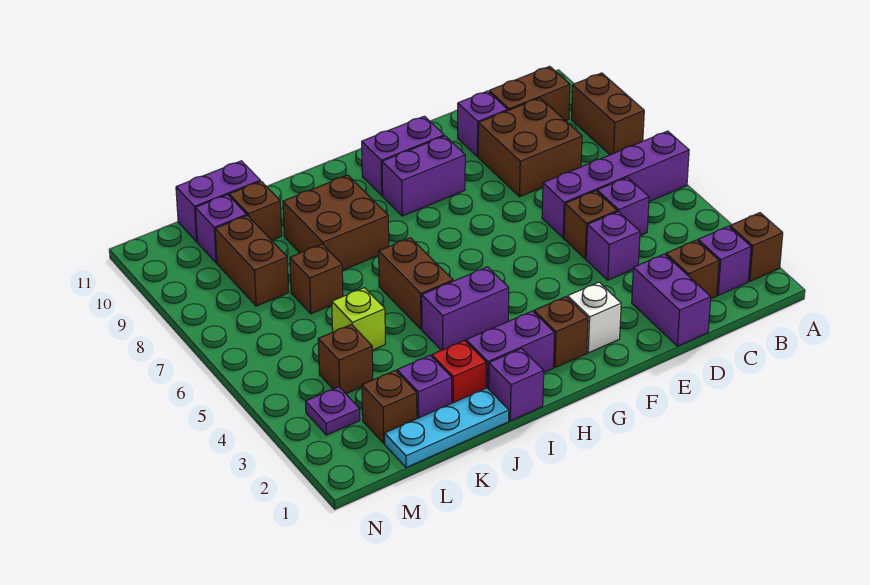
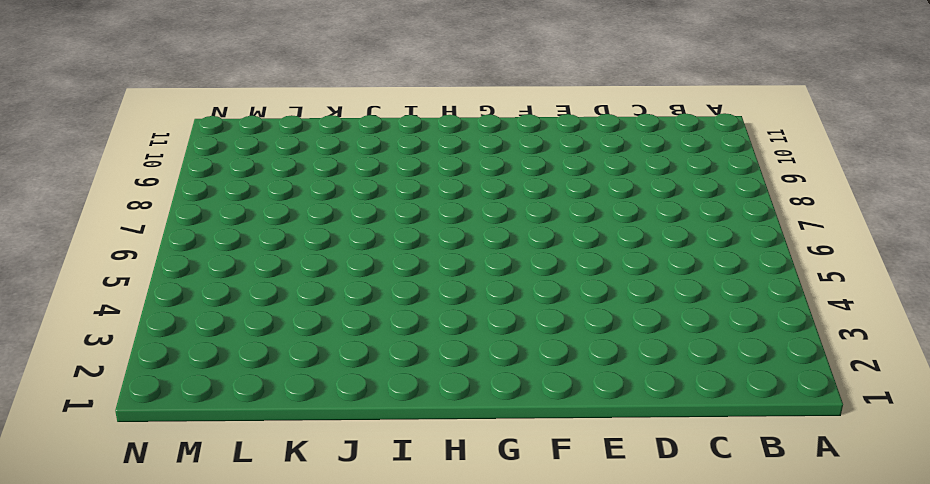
none -> brown brick A2 level 1
none -> purple brick A6:D6 level 1
none -> brown brick A8:A9 level 1
none -> purple brick B2 level 1

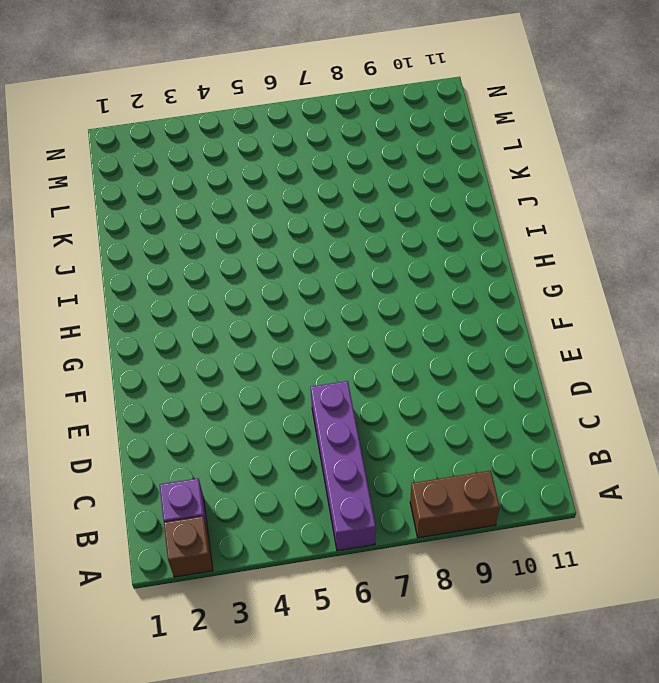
none -> brown brick B10:C10 level 1
none -> brown brick C2 level 1
none -> purple brick C5 level 1
none -> brown brick C8:D9 level 1

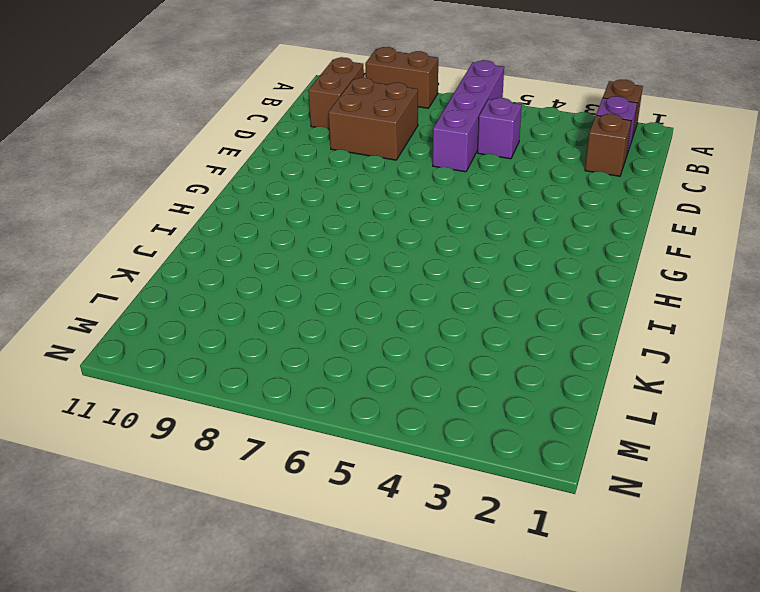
none -> purple brick D1:D2 level 1
none -> purple brick D4 level 1
none -> brown brick D5 level 1
none -> purple brick D10 level 1

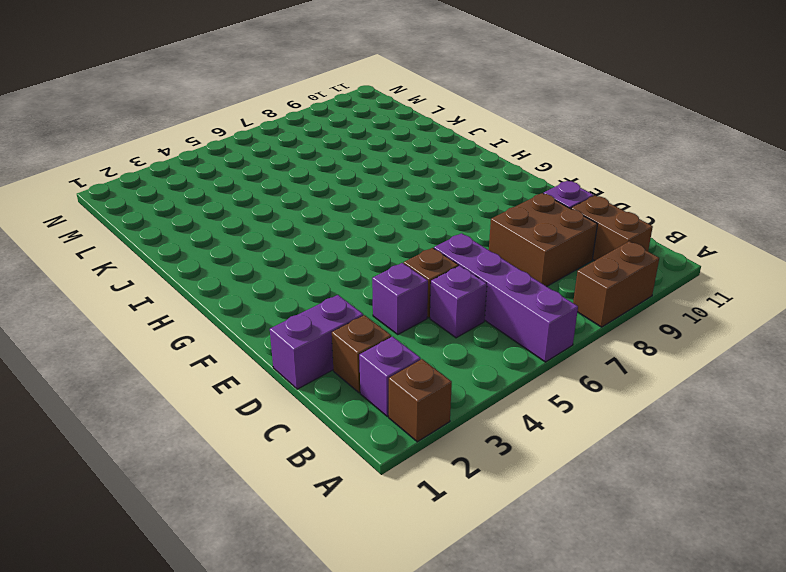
none -> white brick F2 level 1
none -> purple brick F9:G9 level 1
none -> purple brick F10:G10 level 1
none -> brown brick G2 level 1

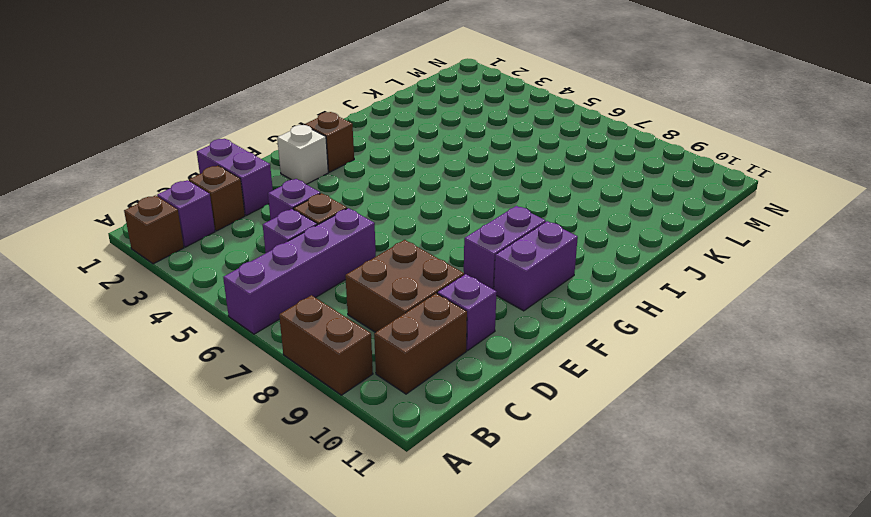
none -> purple brick H2:I2 level 1
none -> purple brick H4:I4 level 1
none -> purple brick I1 level 1
none -> brown brick I5:I6 level 1

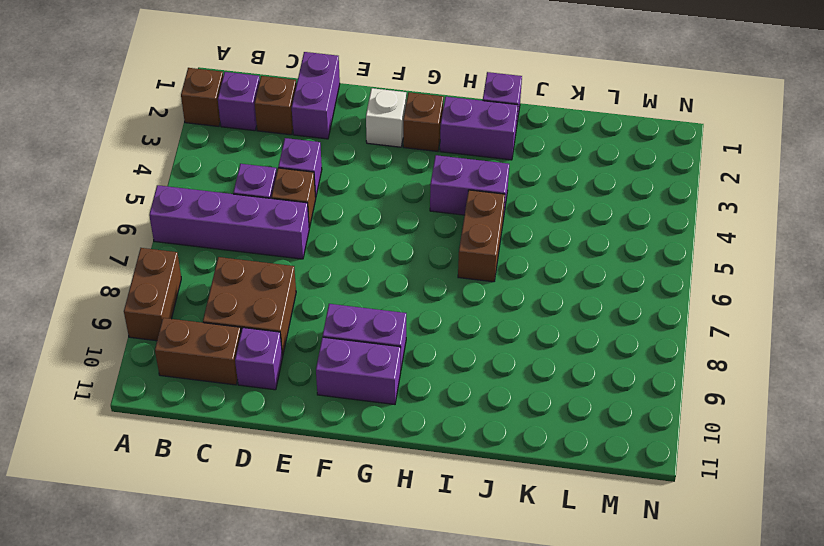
none -> brown brick I8:J9 level 1
none -> cyan plate J1:L1 level 1
none -> red brick J2 level 1
none -> purple brick K2 level 1

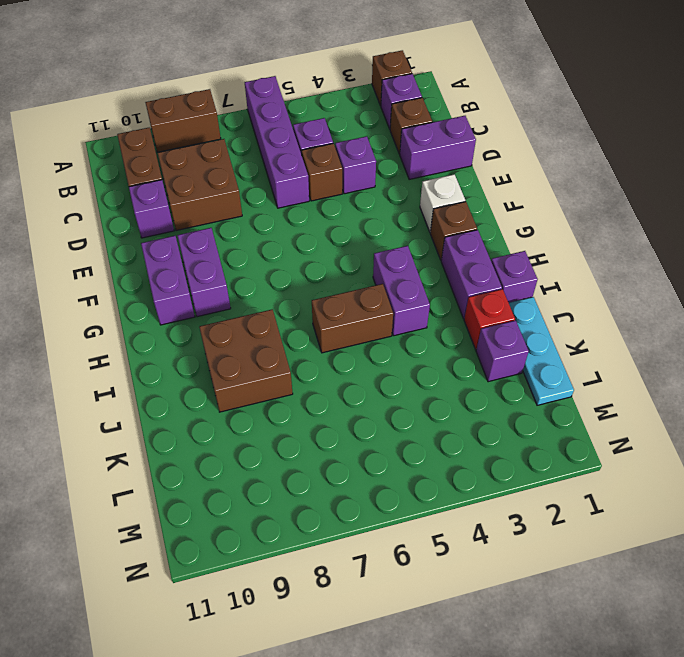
none -> lime brick K5 level 1
none -> brown brick K7 level 1
none -> brown brick K10 level 1
none -> purple brick K11:L11 level 1

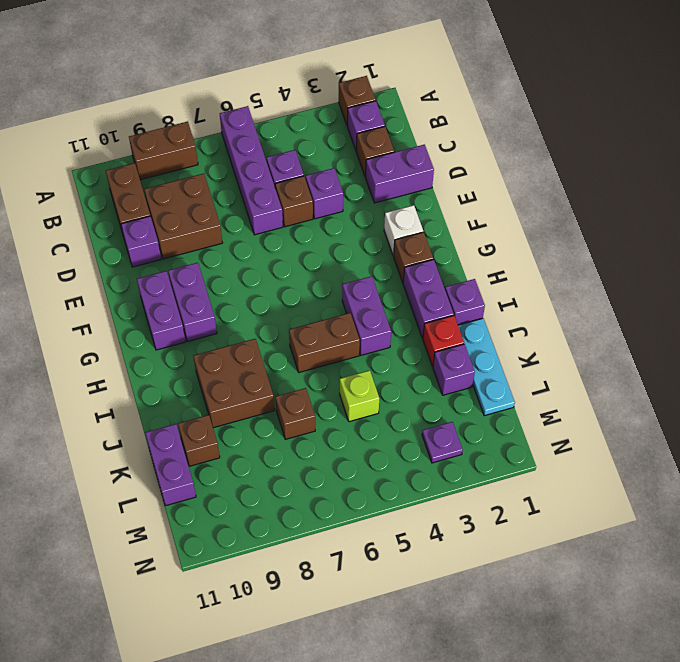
none -> brown brick L2 level 1
none -> brown brick L4 level 1
none -> brown brick L8:L9 level 1
none -> purple brick L10 level 1

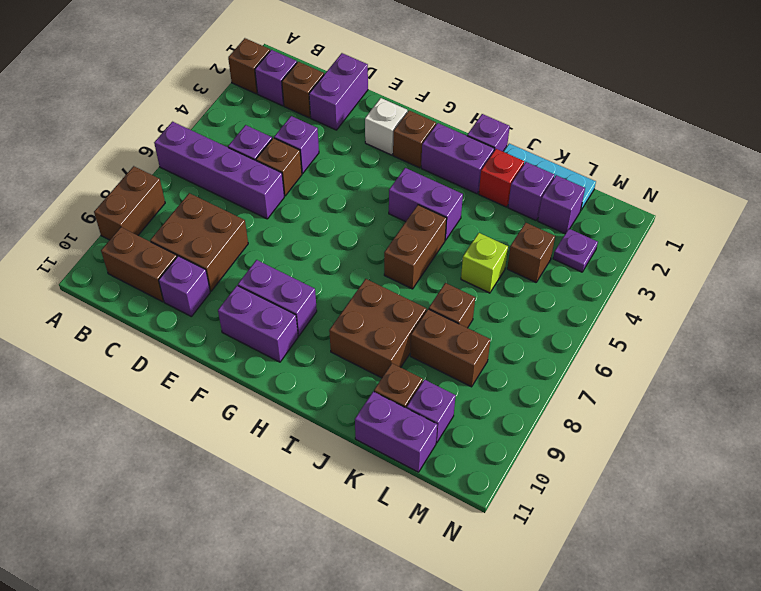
brown brick K8:L8 level 1 -> brown brick L8:L9 level 1
purple brick L2 level 1 -> brown brick L2 level 1

